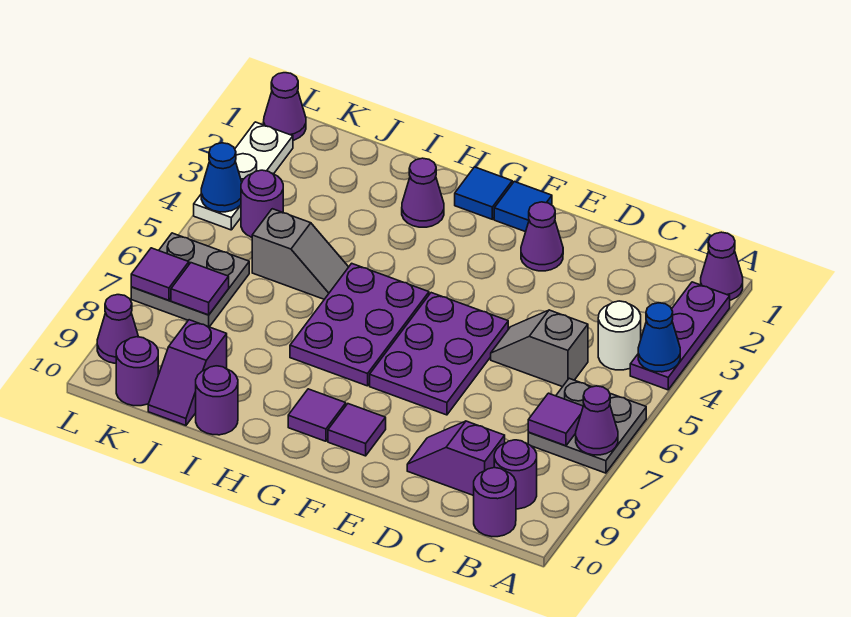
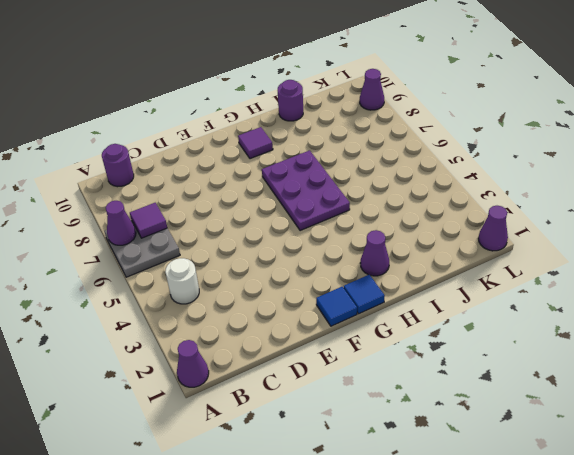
none -> purple plate A2:A4 level 1
none -> purple round brick B9 level 1
none -> grey slope C5:D5 level 1 top C
none -> purple slope C9:D9 level 1 top C

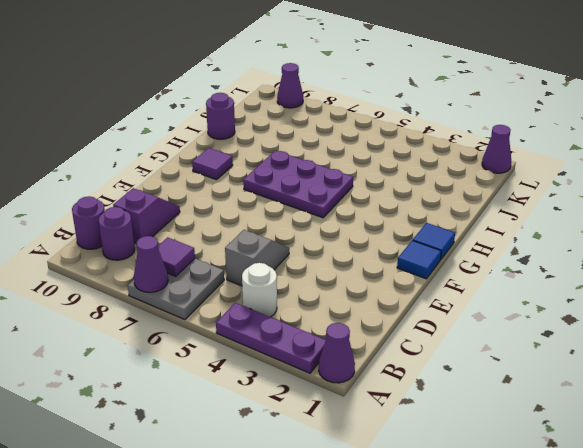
none -> purple cone E2 level 1
none -> purple plate E5:F7 level 1
none -> purple tile F9 level 1
none -> purple cone H2 level 1

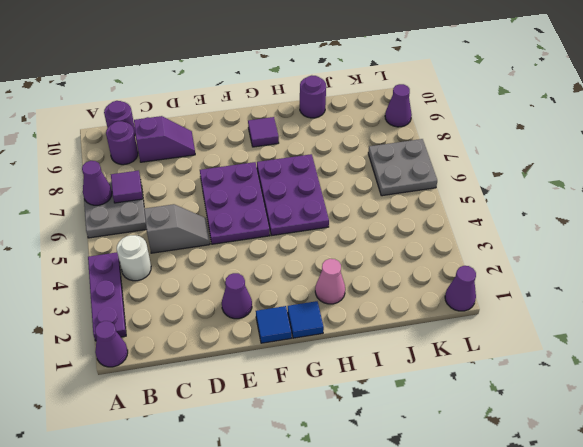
pink cone H2 level 1 -> purple cone H2 level 1
none -> purple tile F9 level 1
none -> grey slope I5:J5 level 1 top J
none -> purple slope J9:J10 level 1 top 9
none -> purple round brick K4 level 1

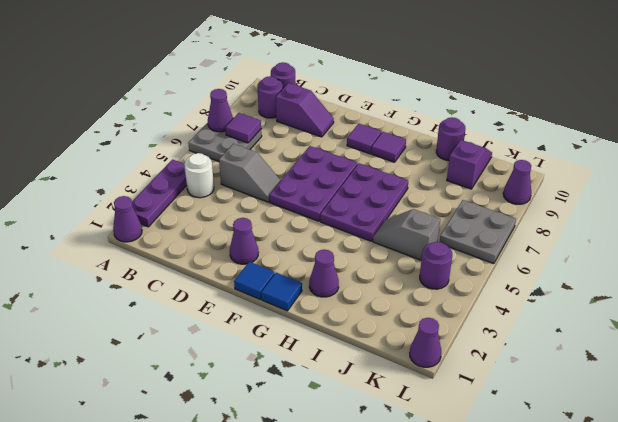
none -> purple round brick K10 level 1
none -> white plate L2:L4 level 1
none -> blue cone A4 level 2
none -> purple tile K7 level 2

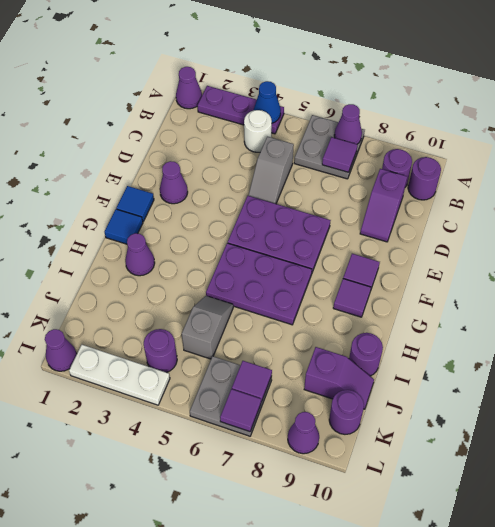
none -> blue cone L4 level 2

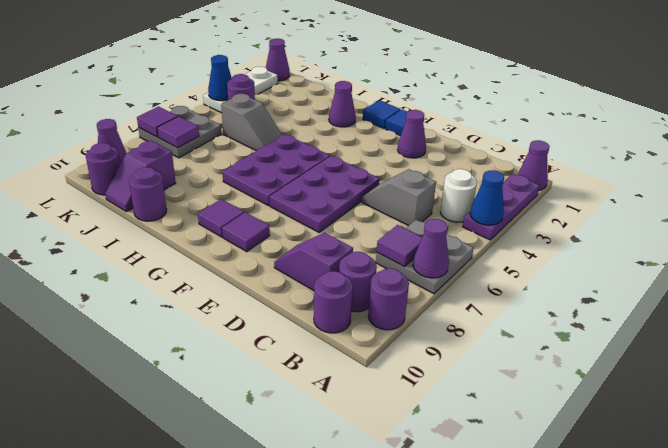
purple round brick A9 level 1 -> none

